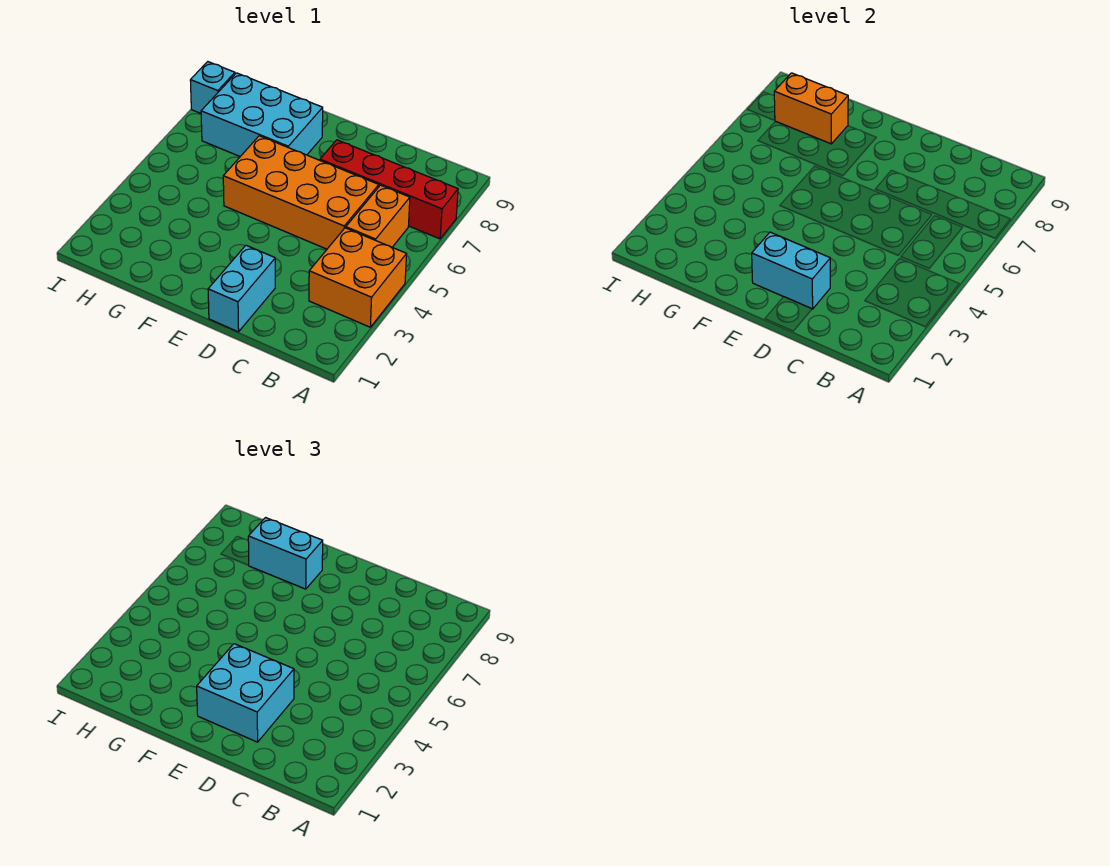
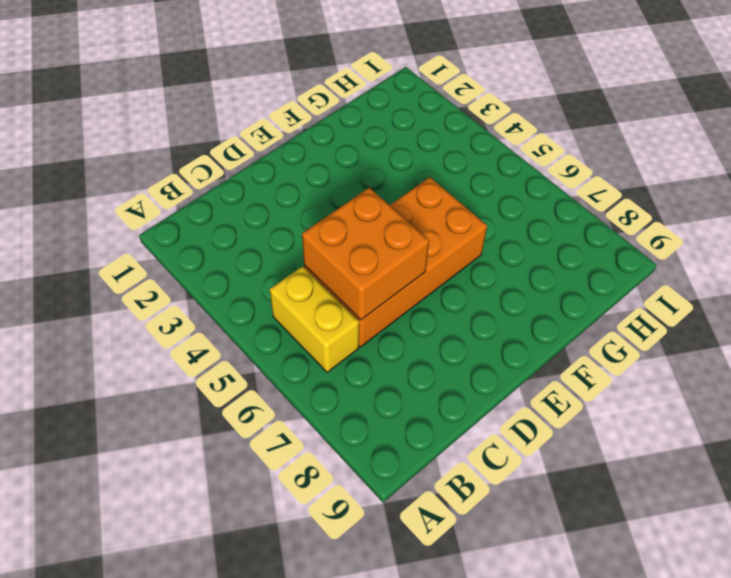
yellow brick B5:B6 level 1 -> orange brick B5:B6 level 1
orange brick C5:D6 level 2 -> orange brick A3:B4 level 1
none -> red brick A7:D7 level 1
none -> cyan brick D1:D2 level 1

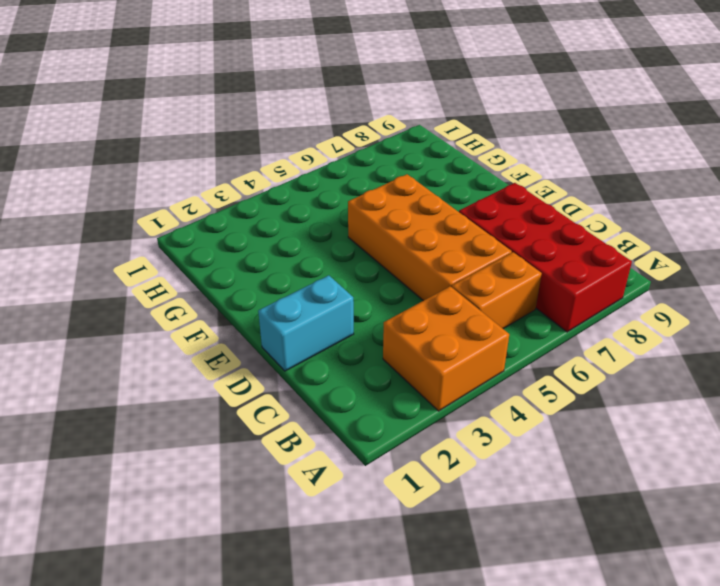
red brick A7:D8 level 1 -> red brick A7:D7 level 1
none -> cyan brick F7:H8 level 1
none -> cyan brick I8 level 1

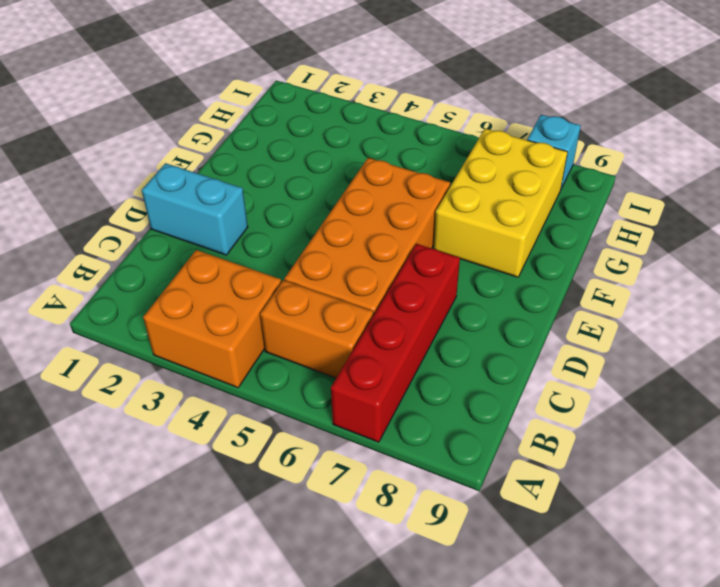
yellow brick F7:H8 level 1 -> cyan brick F7:H8 level 1
none -> cyan brick D2:E2 level 2
none -> orange brick G8:H8 level 2

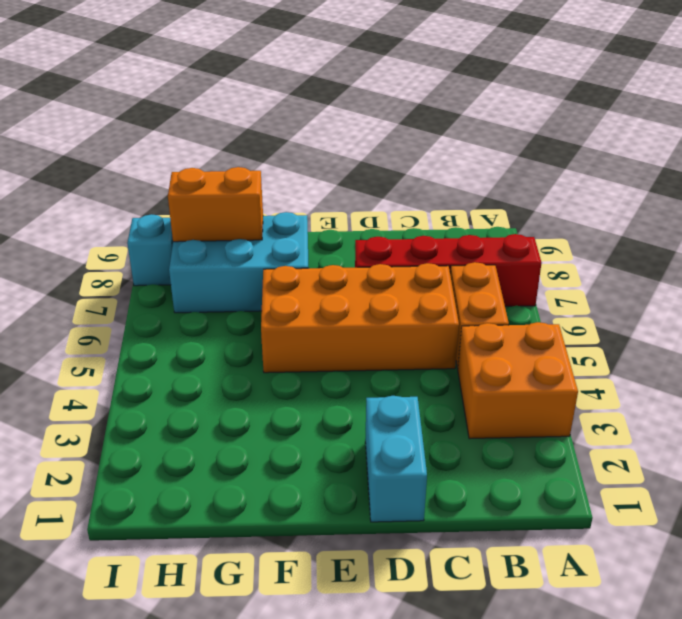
none -> cyan brick D2:E2 level 2
none -> cyan brick D2:E3 level 3

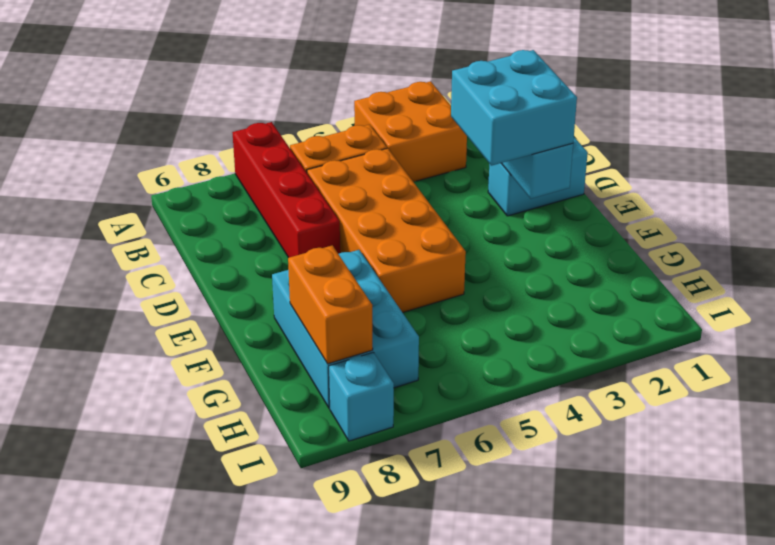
none -> cyan brick F8:G8 level 3

